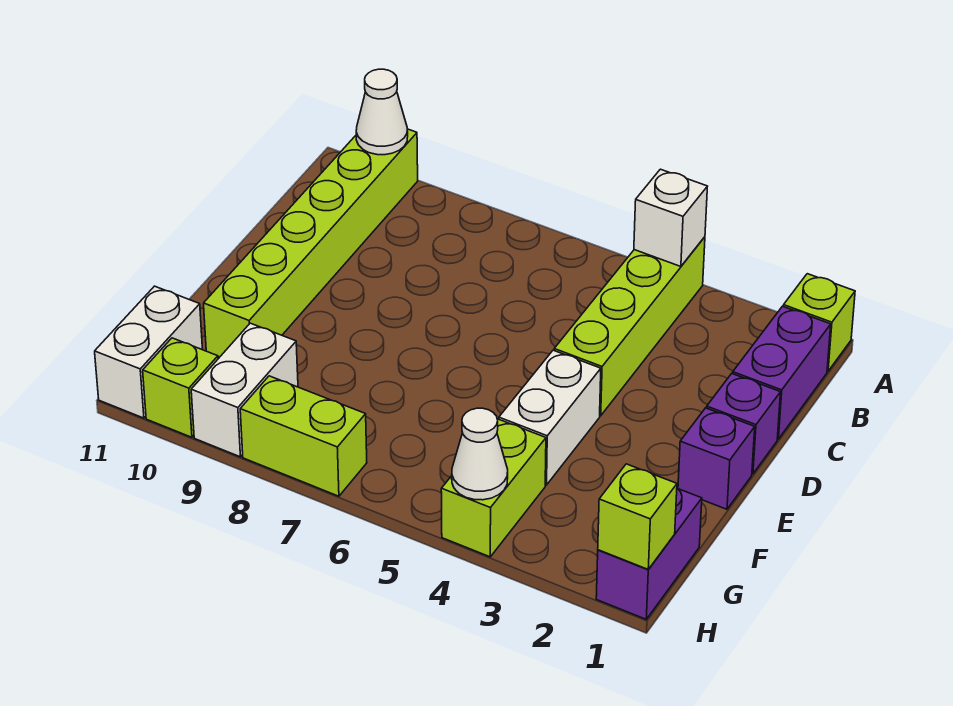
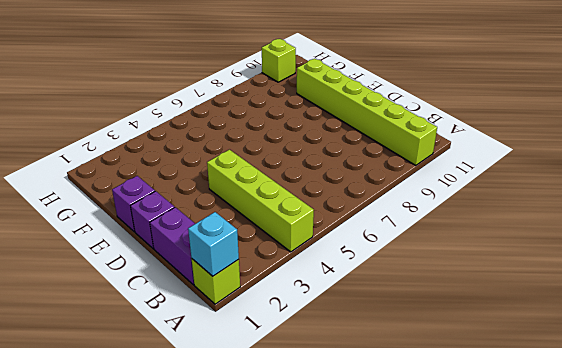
cyan brick A1 level 2 -> none
none -> white brick E4:F4 level 1
none -> purple brick G1:H1 level 1
none -> lime brick G4:H4 level 1

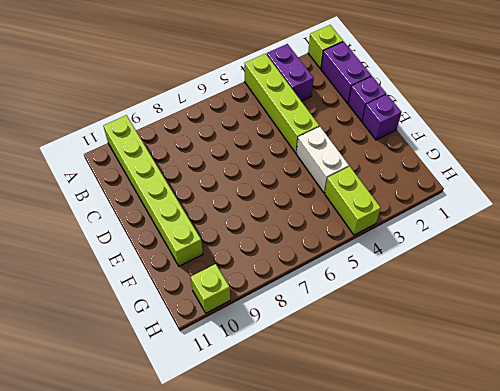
purple brick A3:B3 level 1 -> purple brick G1:H1 level 1
none -> white brick G9:H9 level 1
none -> white brick G11:H11 level 1
none -> lime brick H7:H8 level 1

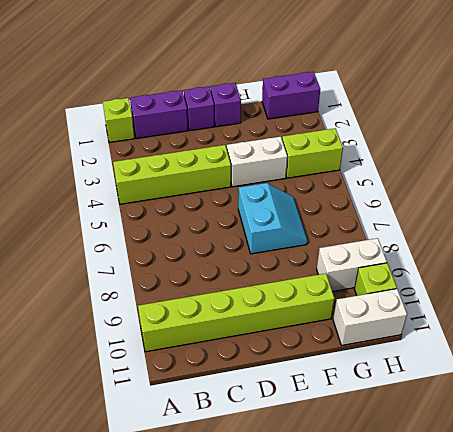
cyan slope E6:F7 level 1 top E -> none
none -> lime brick H7:H8 level 1
none -> white brick A4 level 2
none -> white cone A10 level 2

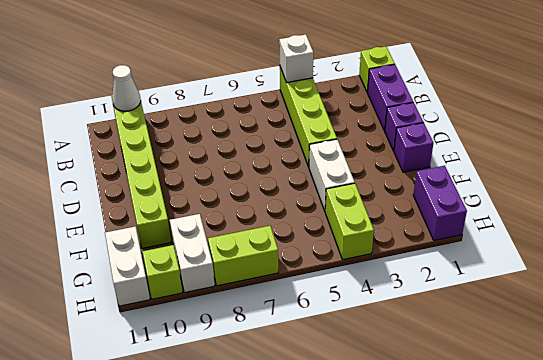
none -> lime brick H1 level 2
none -> white cone H4 level 2

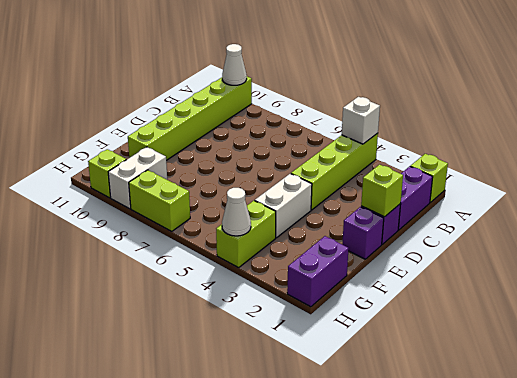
lime brick D1 level 2 -> lime brick H1 level 2
none -> white brick G11:H11 level 1

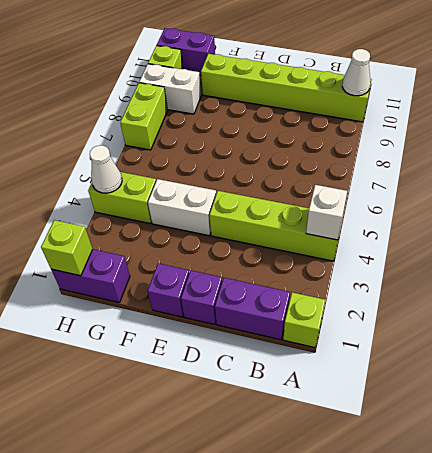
purple brick G11:H11 level 1 -> white brick G11:H11 level 1

